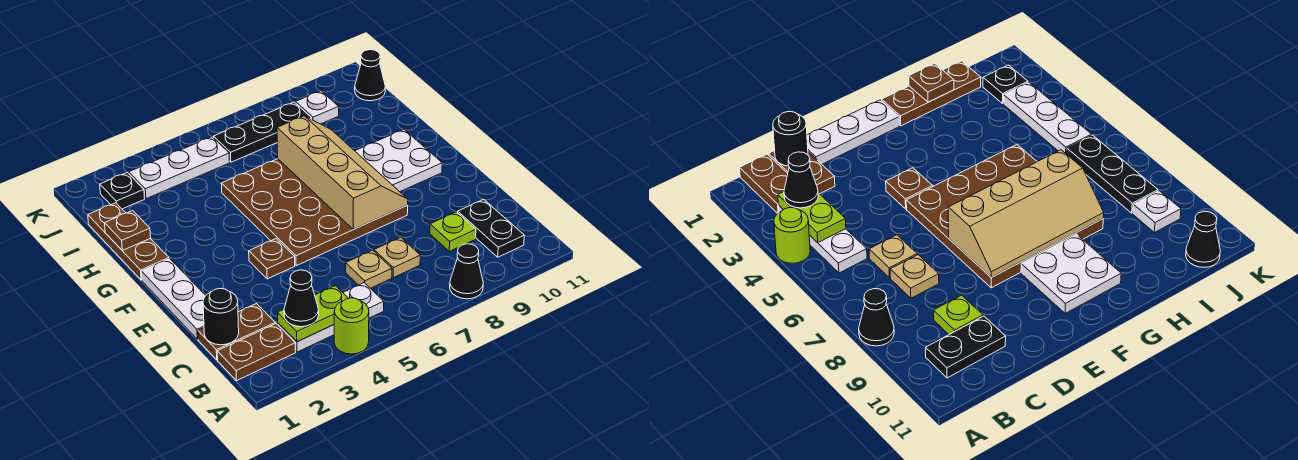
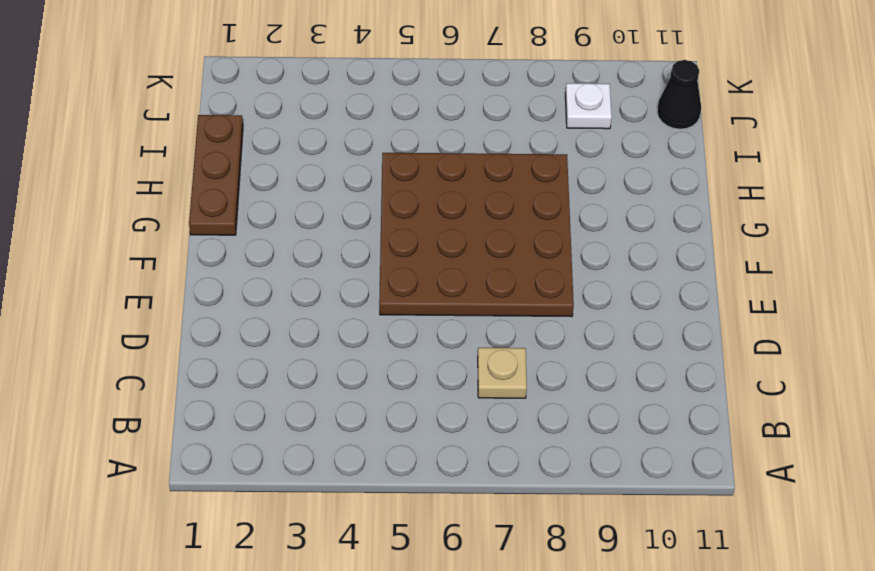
none -> lime round brick A4 level 1
none -> black cone A8 level 1
none -> brown plate B1:B2 level 1

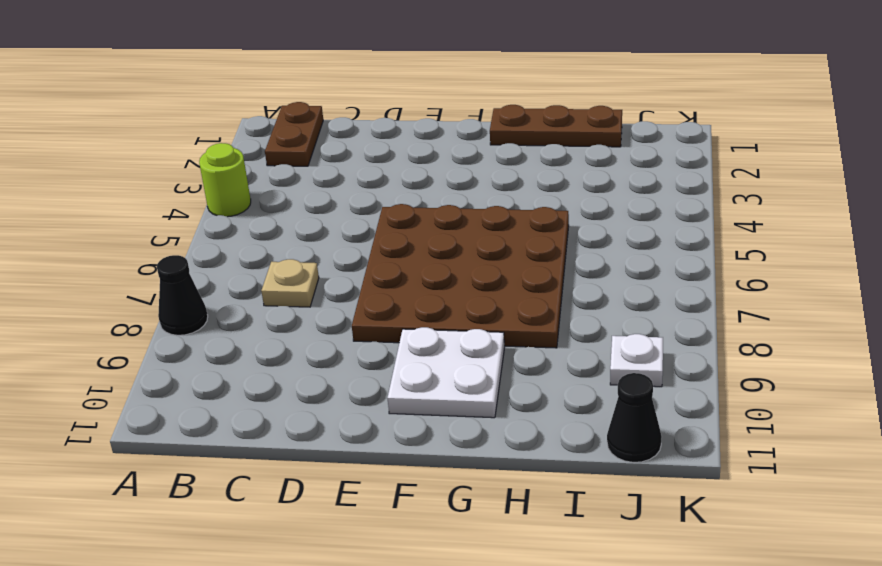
none -> white plate B3:B5 level 1
none -> black plate B10:C10 level 1
none -> brown plate C1:C2 level 1

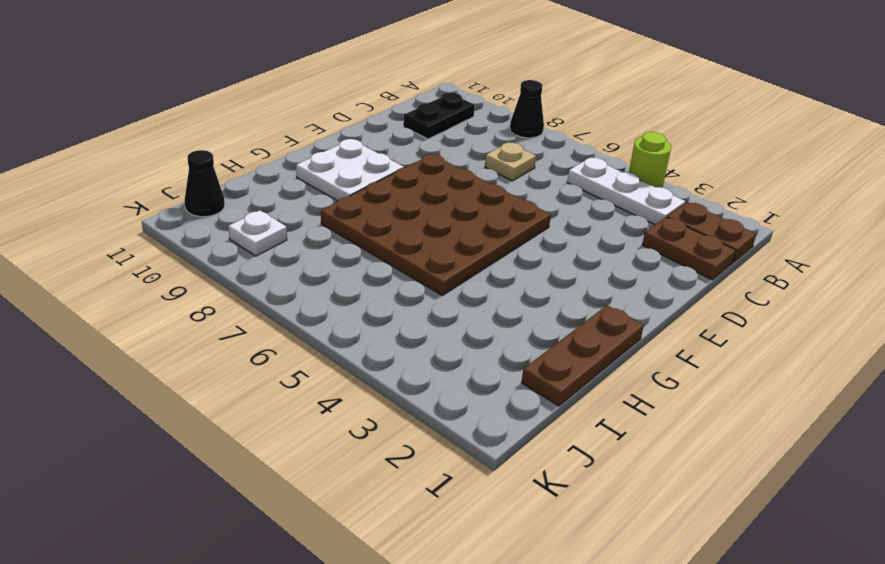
none -> tan plate C6 level 1
none -> lime plate C9 level 1
none -> white plate D1:F1 level 1

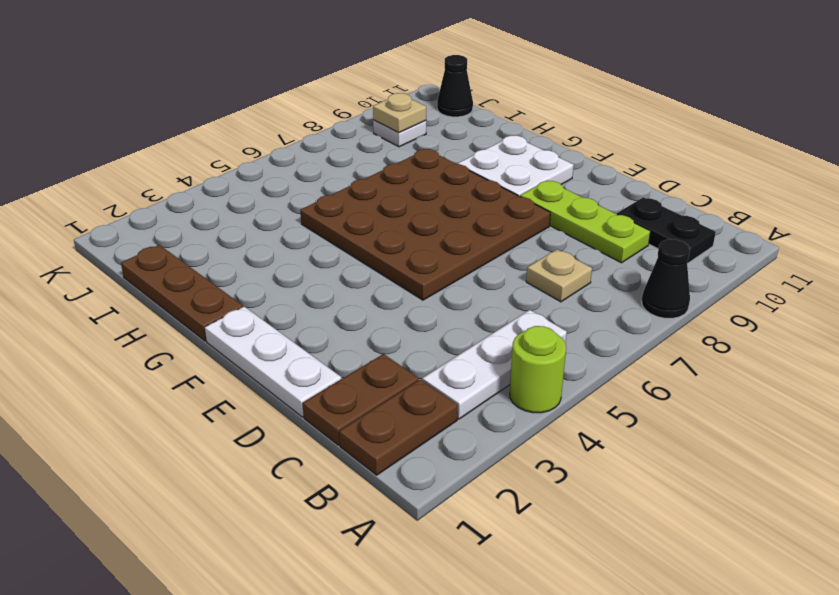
lime plate C9:E9 level 1 -> lime plate C9 level 1
tan plate J9 level 2 -> tan plate C6 level 1
none -> brown plate E4 level 1
none -> black plate J2 level 1
none -> white plate J3:J5 level 1

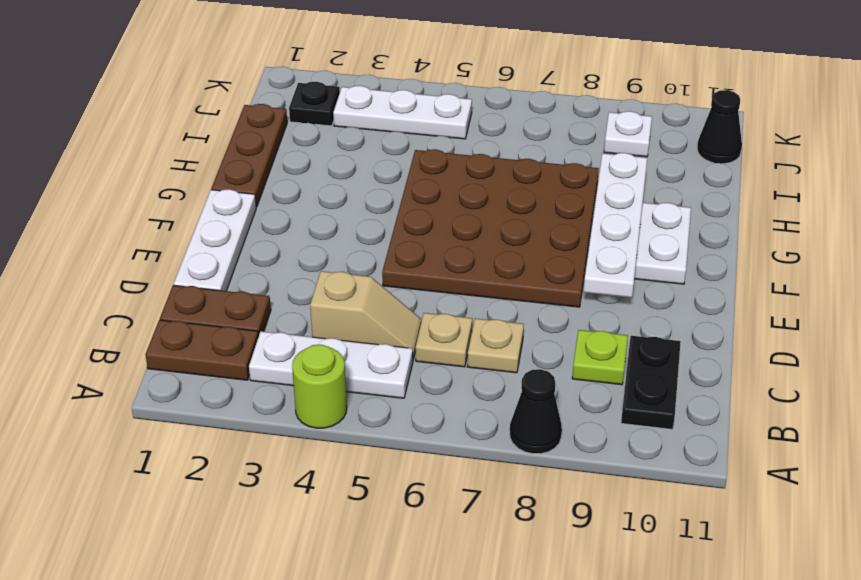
tan slope C4:C5 level 1 top 4 -> none
white plate E9:H9 level 2 -> none
none -> brown plate E4 level 1
none -> black plate J6:J8 level 1
none -> lime plate B3:B4 level 2

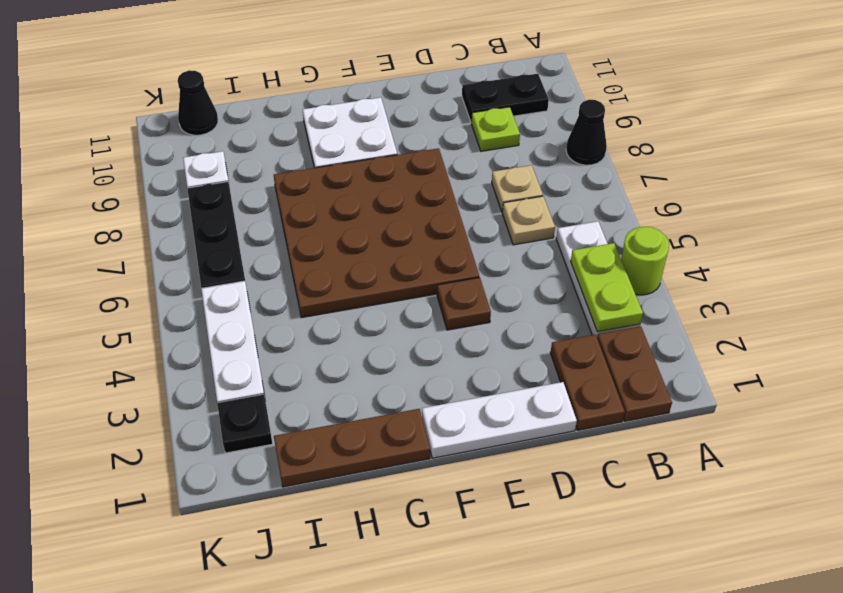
none -> black round brick C1 level 2
none -> tan slope E7:H8 level 2 top 7
none -> brown plate H1 level 2

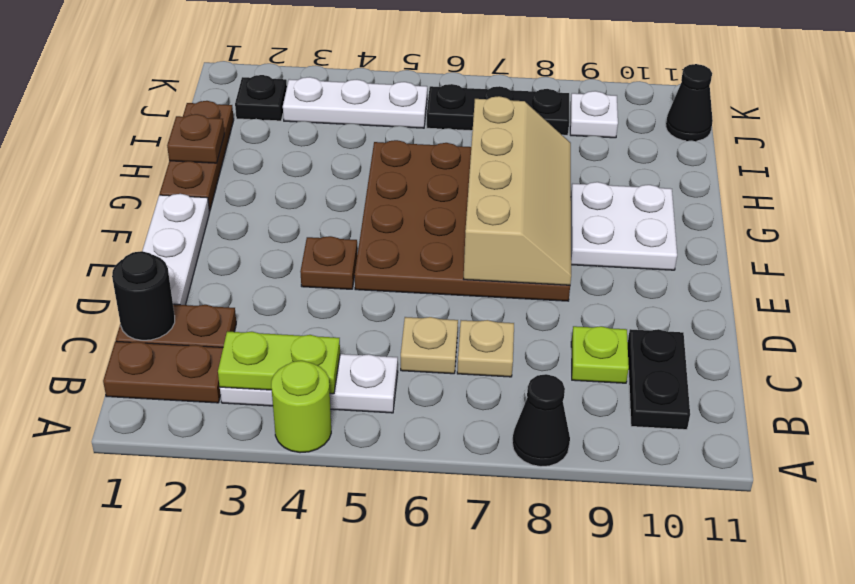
none -> black cone B3 level 3

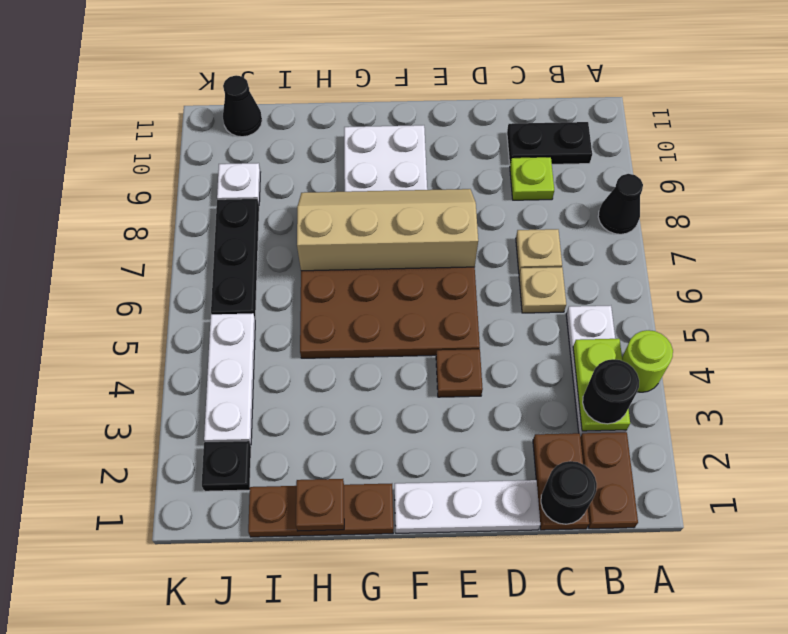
black round brick B3 level 3 -> black cone B3 level 3

